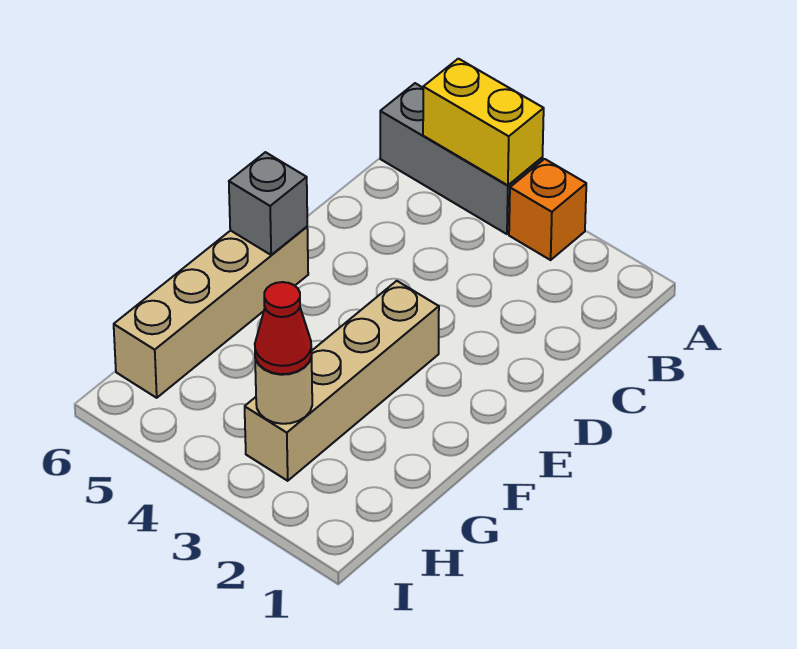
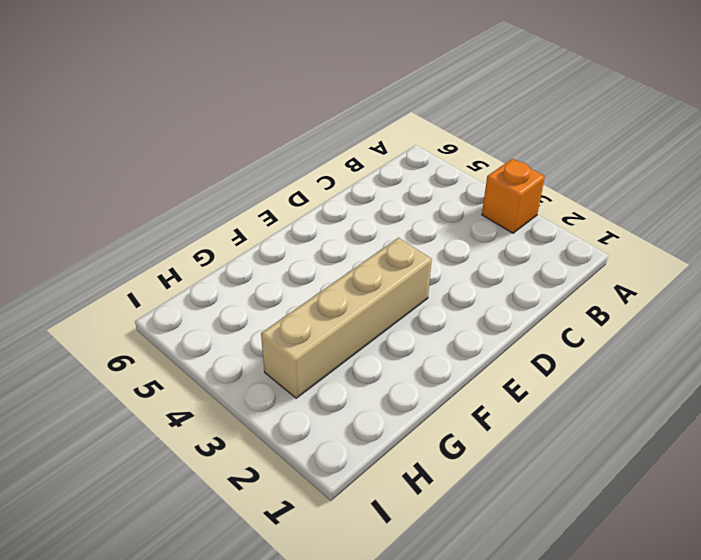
none -> grey brick A4:A6 level 1
none -> tan brick E6:H6 level 1

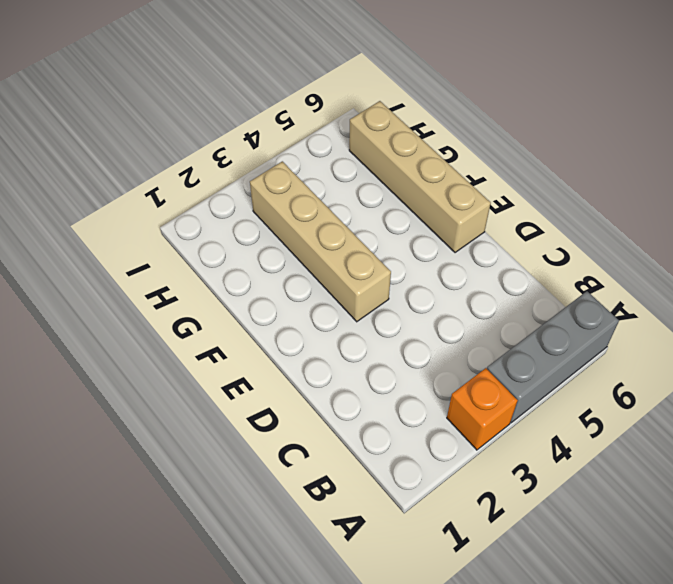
none -> yellow brick A4:A5 level 2
none -> grey brick E6 level 2

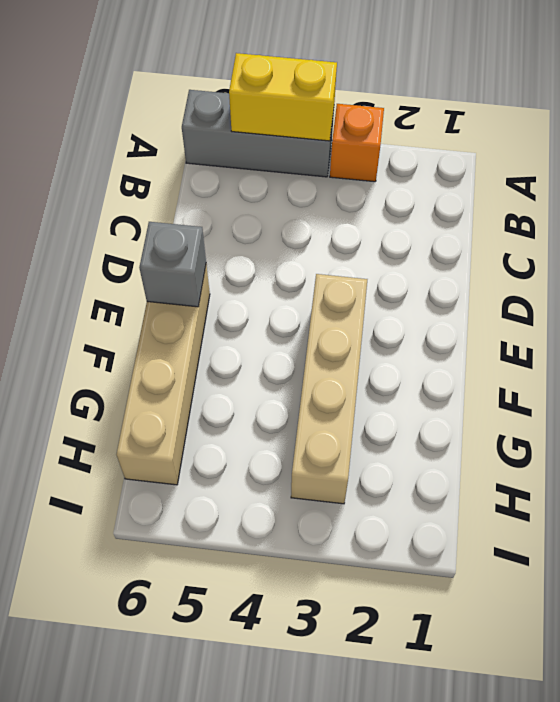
none -> tan round brick H3 level 2
none -> red cone H3 level 3

